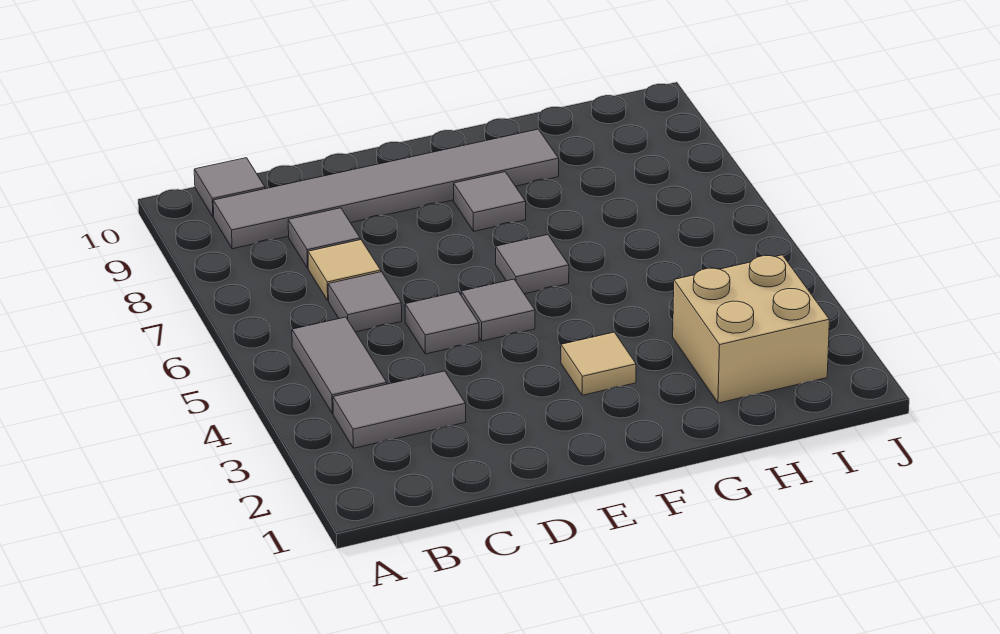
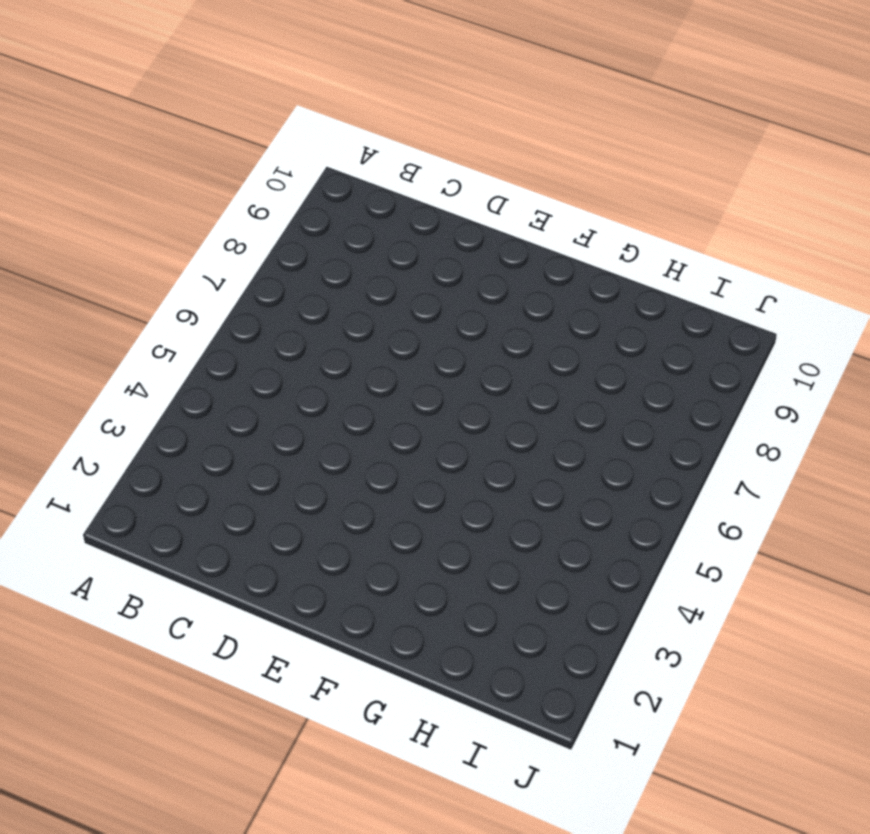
none -> grey tile B3:C3 level 1
none -> grey tile B4:B5 level 1
none -> grey tile B9:G9 level 1

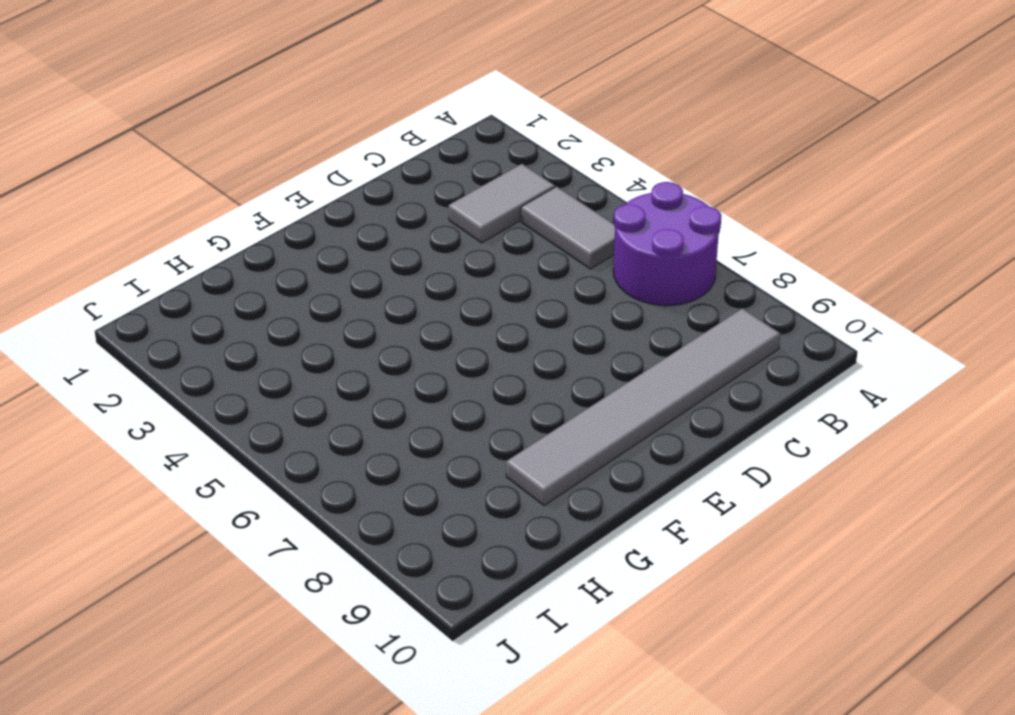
purple round brick A6:B7 level 1 -> none
none -> grey tile B10 level 1
none -> grey tile C6 level 1
none -> tan tile C7 level 1

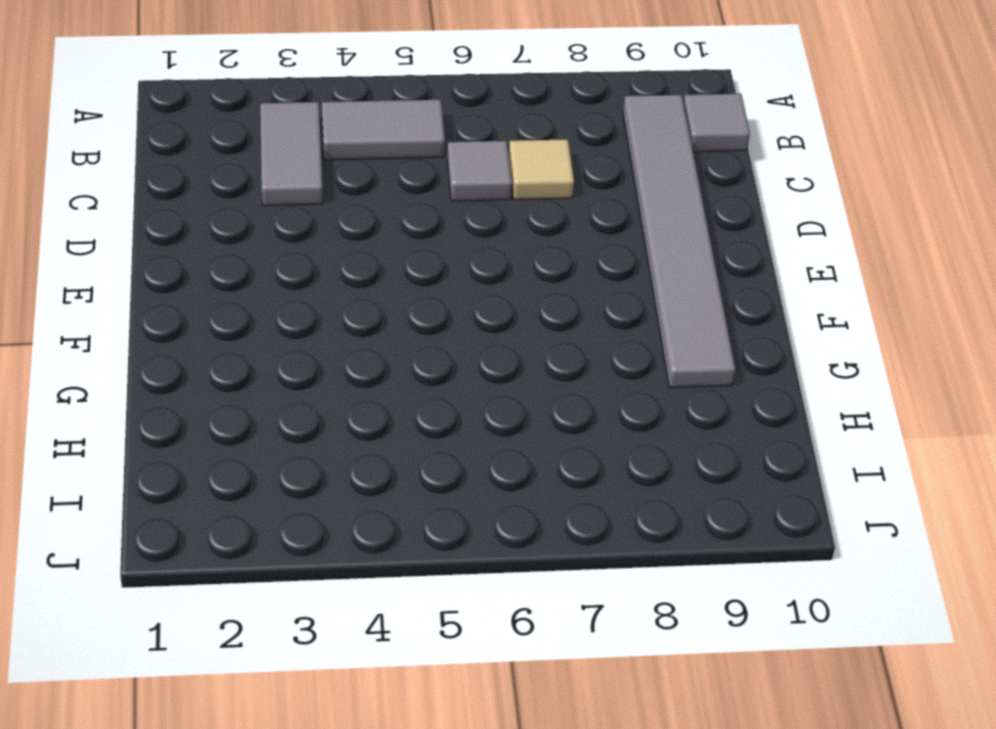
none -> grey tile C8 level 1
none -> grey tile D5 level 1
none -> grey tile E5 level 1

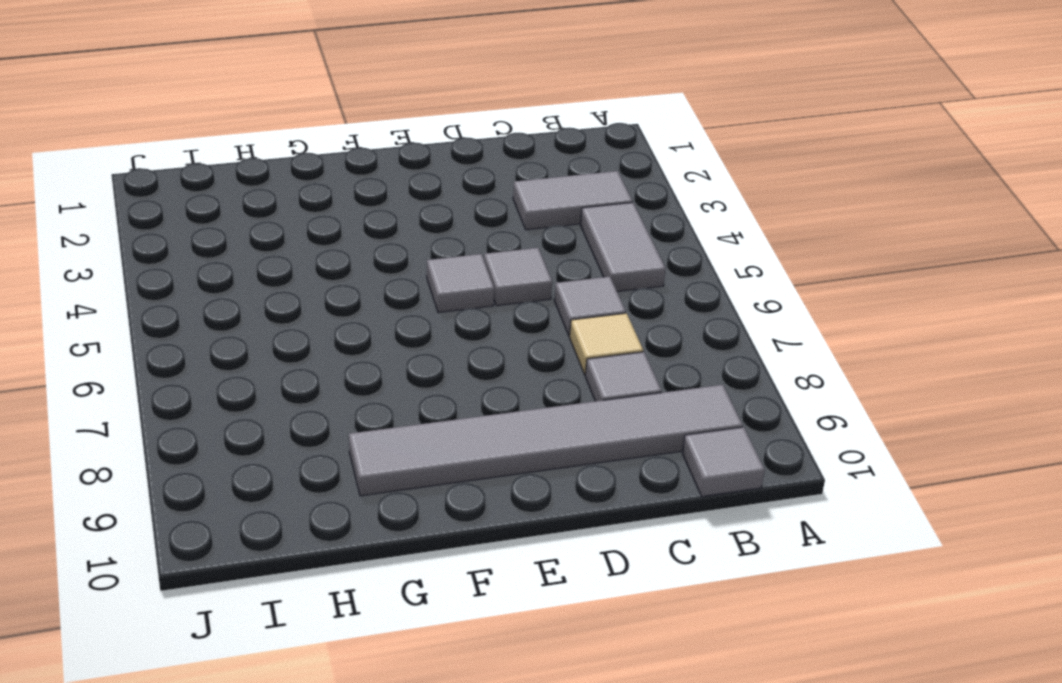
none -> tan tile F3 level 1
none -> grey tile F6 level 1
none -> grey tile F8 level 1

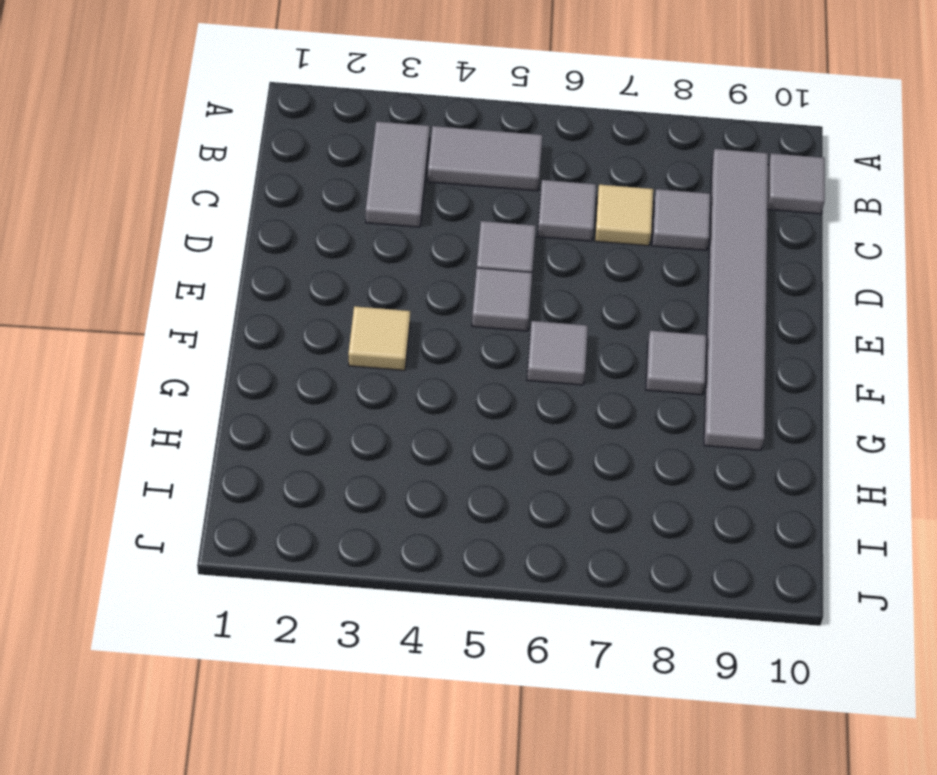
none -> tan brick H2:I3 level 1

